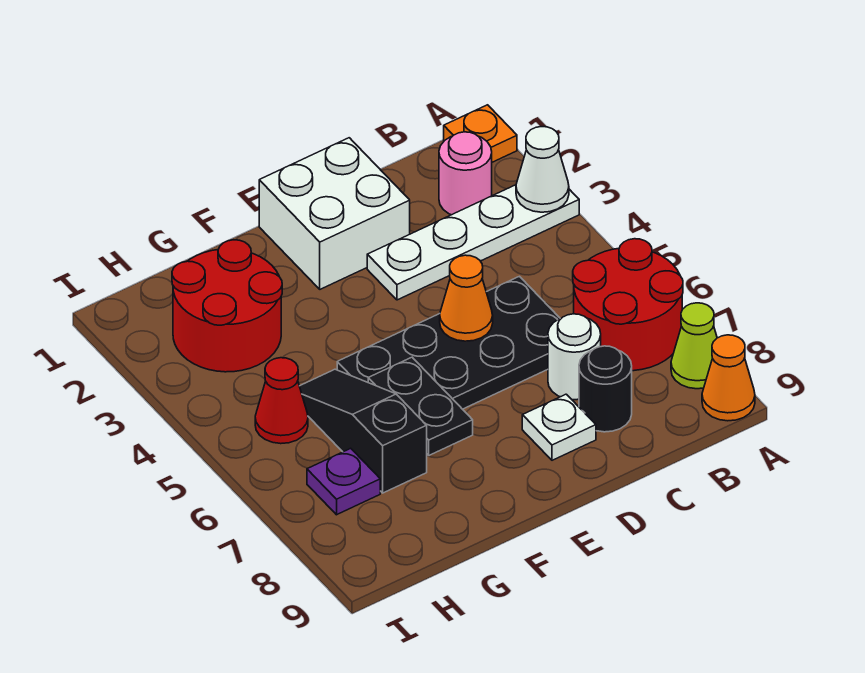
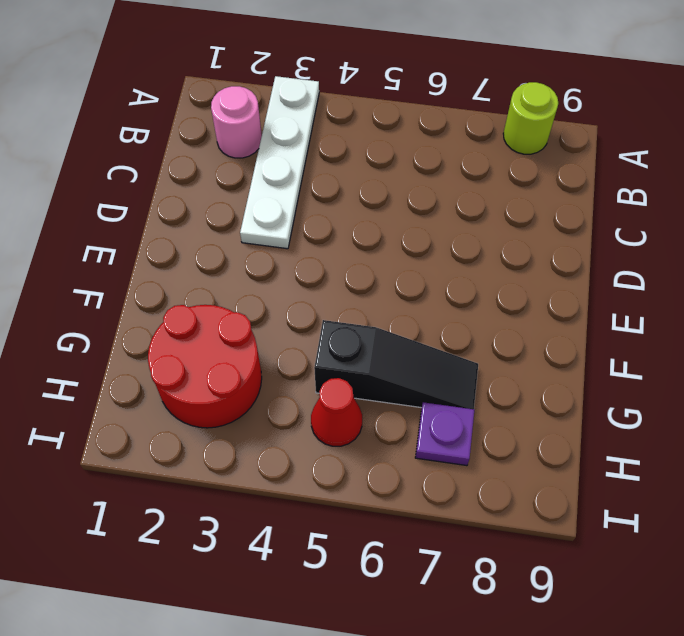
lime round brick A8 level 1 -> lime cone A8 level 1
black slope G5:G7 level 1 top 5 -> black slope G5:G7 level 1 top 7
none -> orange plate A1 level 1
none -> red round brick A6:B7 level 1
none -> orange cone A9 level 1

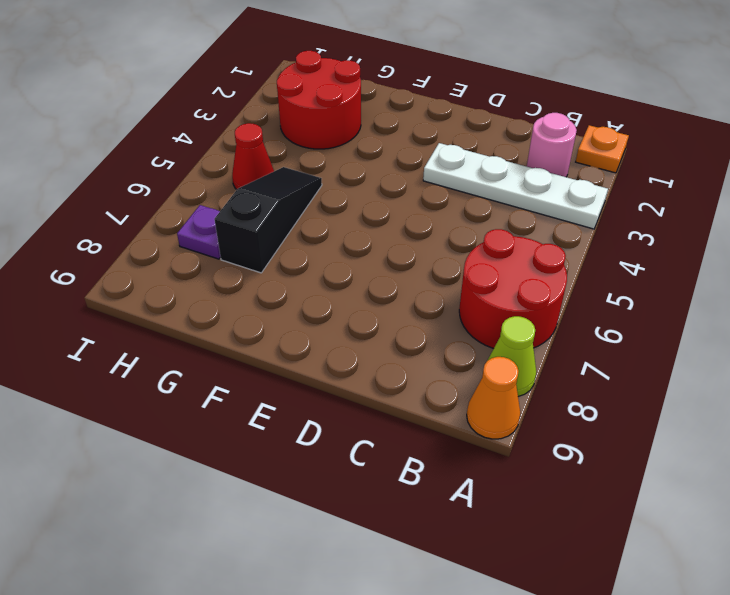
none -> black plate C5:F6 level 1
none -> white round brick C7 level 1
none -> black round brick C8 level 1

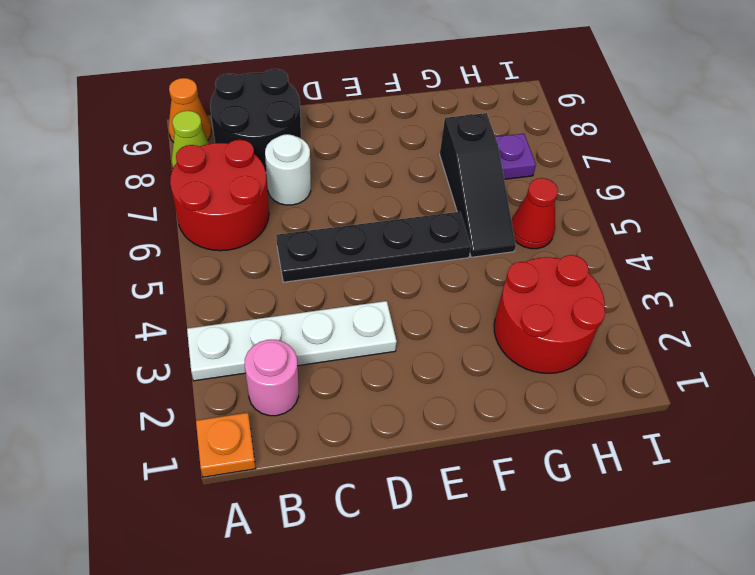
black round brick B8:C9 level 1 -> black round brick C8 level 1
black plate C5:F5 level 1 -> black plate C5:F6 level 1
none -> white brick D1:E2 level 1
none -> white plate D8 level 1
none -> white cone A3 level 2

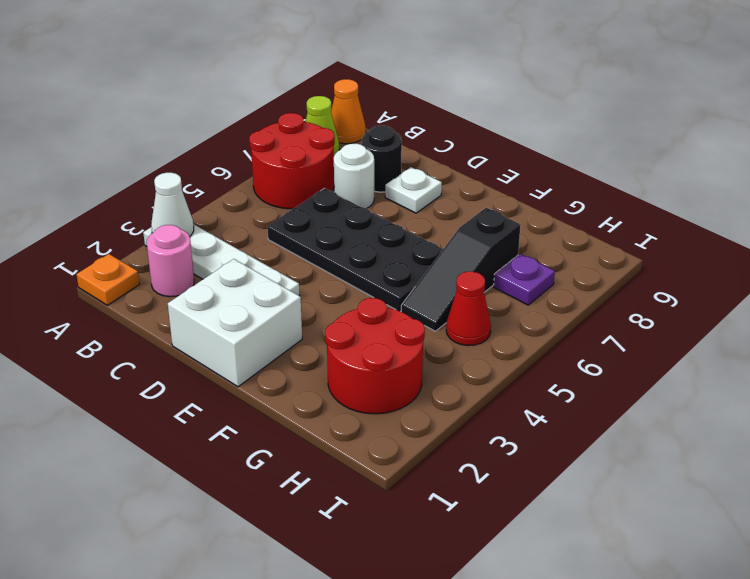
none -> orange cone D5 level 2
none -> black plate F6:F7 level 2

